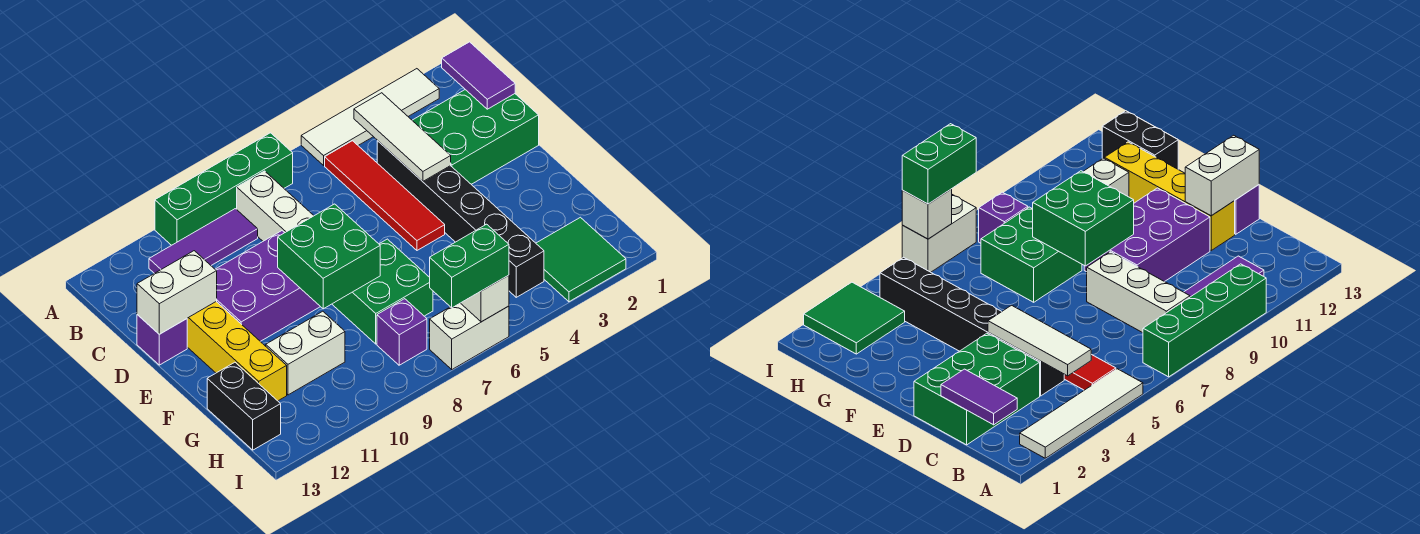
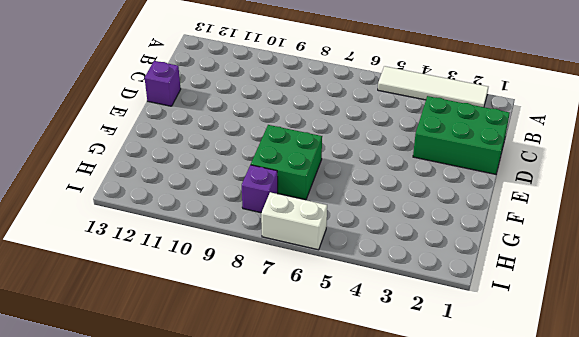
none -> green brick A7:A10 level 1
none -> red tile B5:E5 level 1
none -> white brick B8:D8 level 1

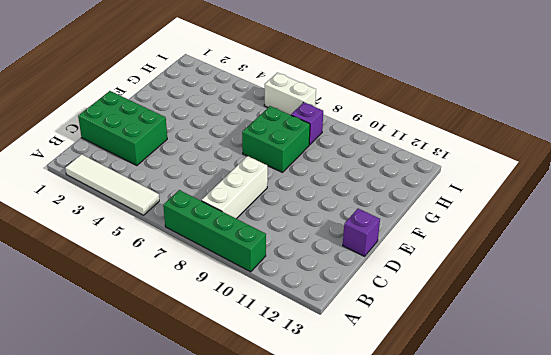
none -> red tile B5:E5 level 1
none -> purple tile B9:B11 level 1
none -> black brick C4:H4 level 1

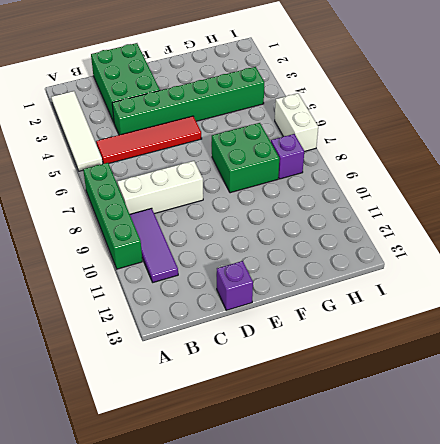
green brick C4:H4 level 1 -> black brick C4:H4 level 1
none -> purple brick D9:E11 level 1
none -> yellow brick D12:G12 level 1
none -> white brick G10:G11 level 1

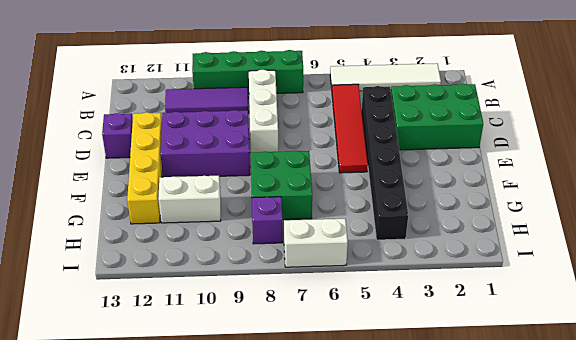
none -> black brick G13:H13 level 1
none -> green tile H2:I3 level 1
none -> purple tile B1:C1 level 2

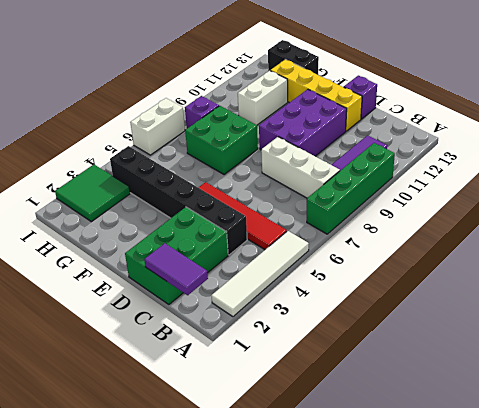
none -> white tile B4:D4 level 2
none -> white brick D12:D13 level 2
none -> green brick E8:F9 level 2

